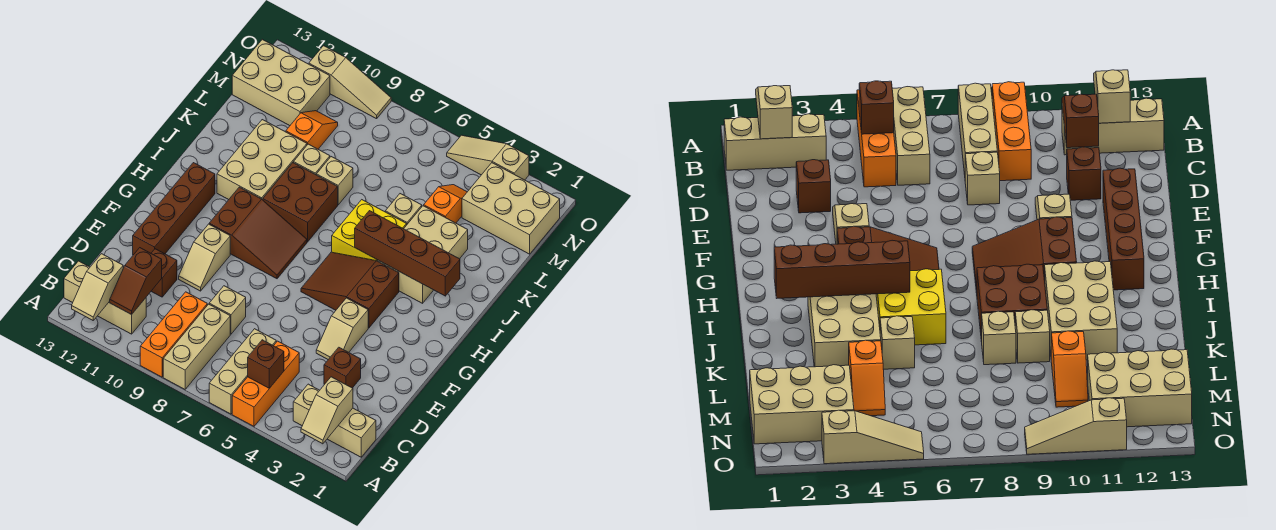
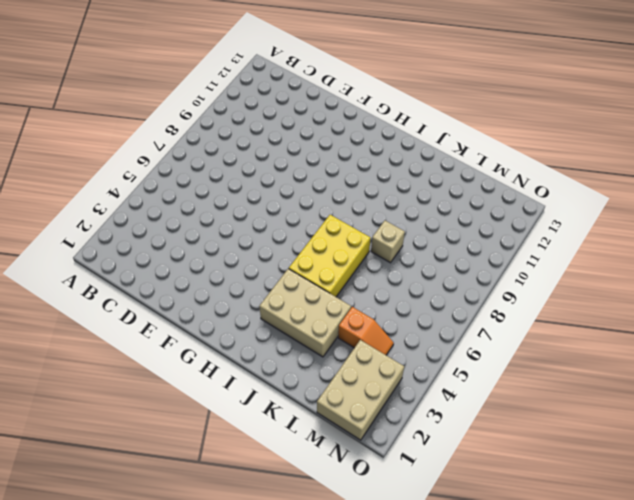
yellow brick I5:J7 level 1 -> yellow brick I5:J6 level 1
none -> orange brick A5:C5 level 1
none -> tan brick A6:C6 level 1
none -> tan brick A8:C8 level 1
none -> orange brick A9:C9 level 1

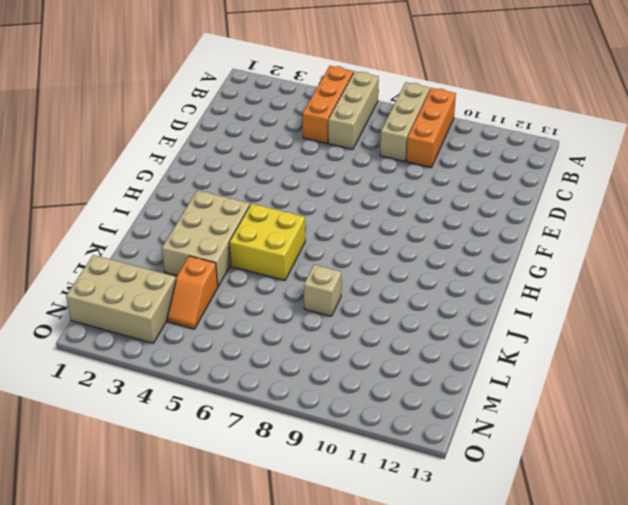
none -> tan brick B1:B3 level 1
none -> tan brick B11:B13 level 1
none -> brown brick D3 level 1
none -> tan brick D8 level 1

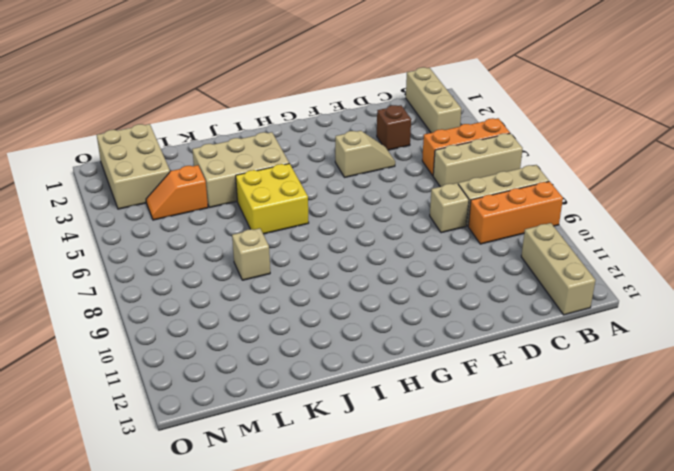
none -> brown brick D11 level 1
none -> tan slope E10:F10 level 1 top F
none -> brown brick E12:H12 level 1
none -> brown slope G4:H6 level 1 top 4

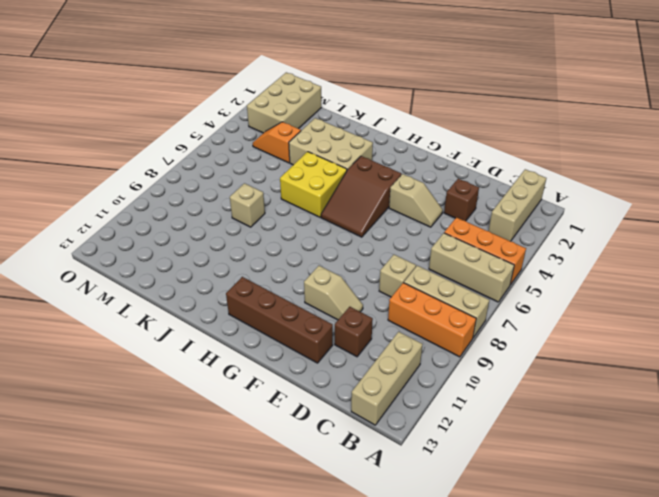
none -> brown slope G8:H10 level 1 top 10
none -> brown brick I8:J9 level 1
none -> tan brick I10:K11 level 1
none -> tan brick K5 level 1

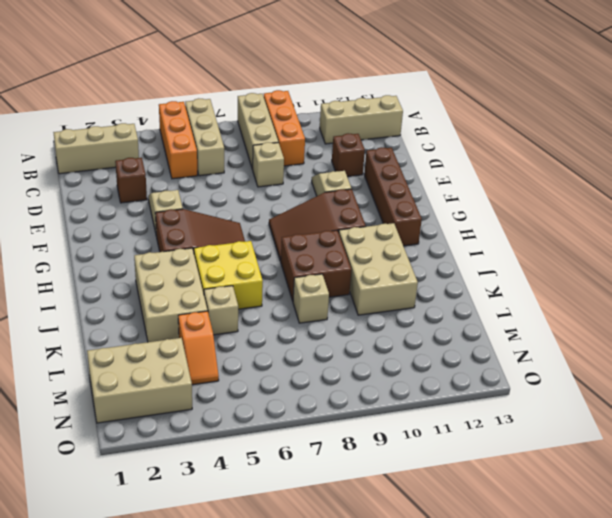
none -> tan brick K9 level 1
none -> orange slope L10:M10 level 1 top L
none -> tan brick M11:N13 level 1
none -> tan slope O3:O5 level 1 top 3

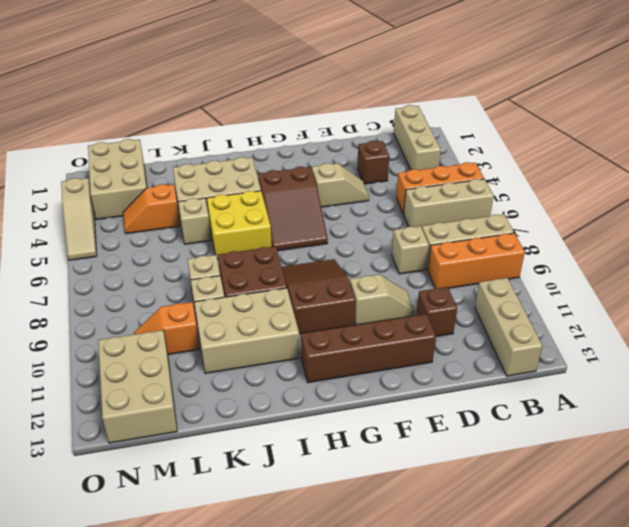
none -> tan slope O9:O11 level 1 top 11
none -> tan slope A2:B2 level 2 top B
none -> tan slope A12:B12 level 2 top B
none -> brown brick B5 level 2

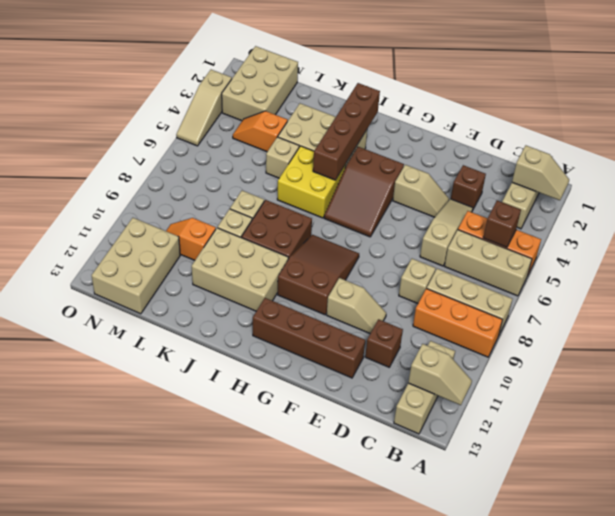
tan slope D4:D6 level 1 top 6 -> tan slope O9:O11 level 1 top 11
none -> brown slope B11:C11 level 2 top C

